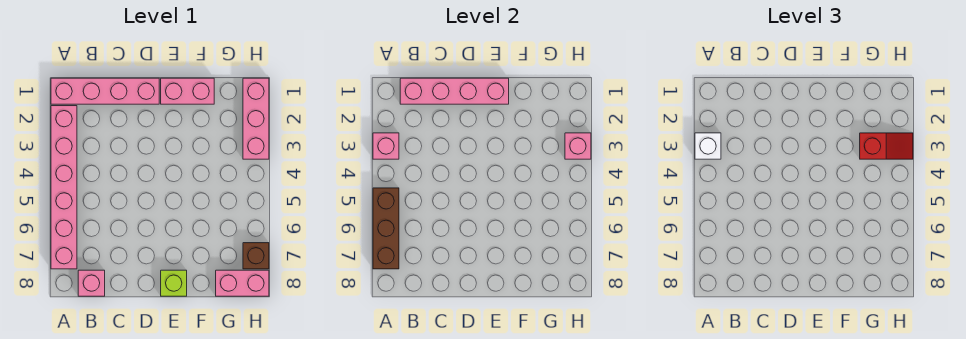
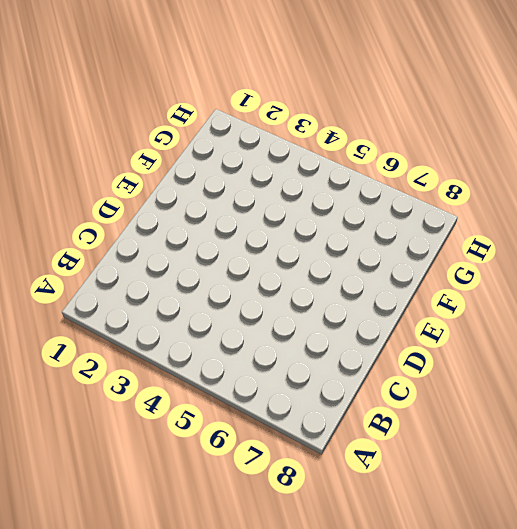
none -> pink brick A1:D1 level 1
none -> pink brick A2:A7 level 1
none -> pink brick B8 level 1

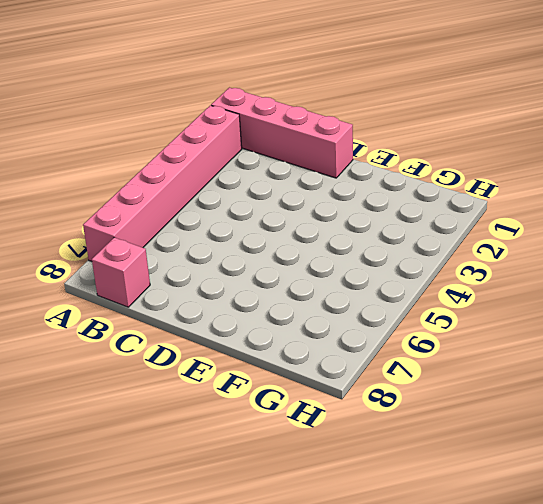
none -> pink brick E1:F1 level 1
none -> lime brick E8 level 1
none -> pink brick G8:H8 level 1

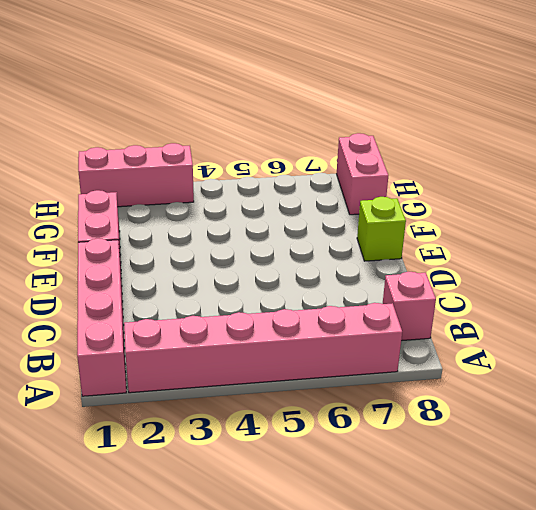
none -> brown brick H7 level 1
none -> pink brick A3 level 2
none -> brown brick A5:A7 level 2

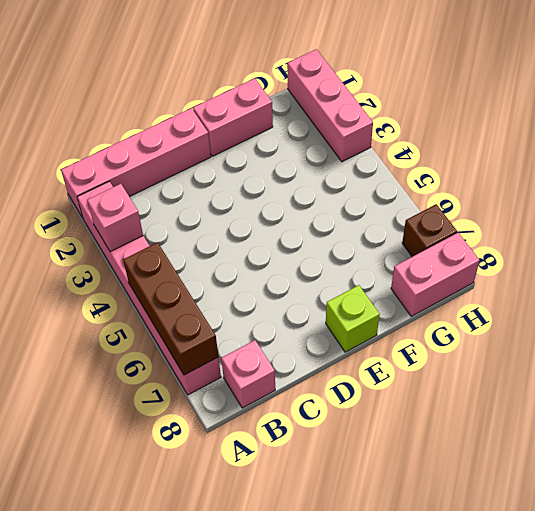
none -> pink brick B1:E1 level 2
none -> pink brick H3 level 2
none -> white brick A3 level 3

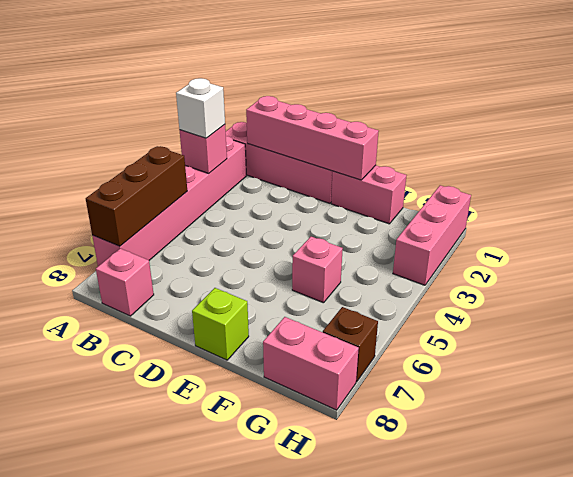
pink brick F5 level 1 -> pink brick H3 level 2
none -> red slope G3:H3 level 3 top G

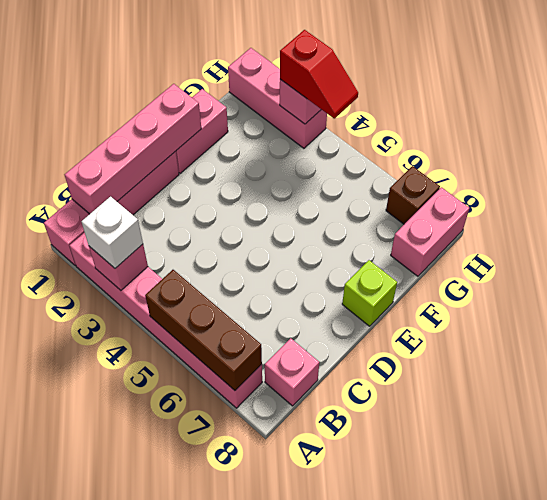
red slope H3:H4 level 3 top 3 -> red slope G3:H3 level 3 top G

